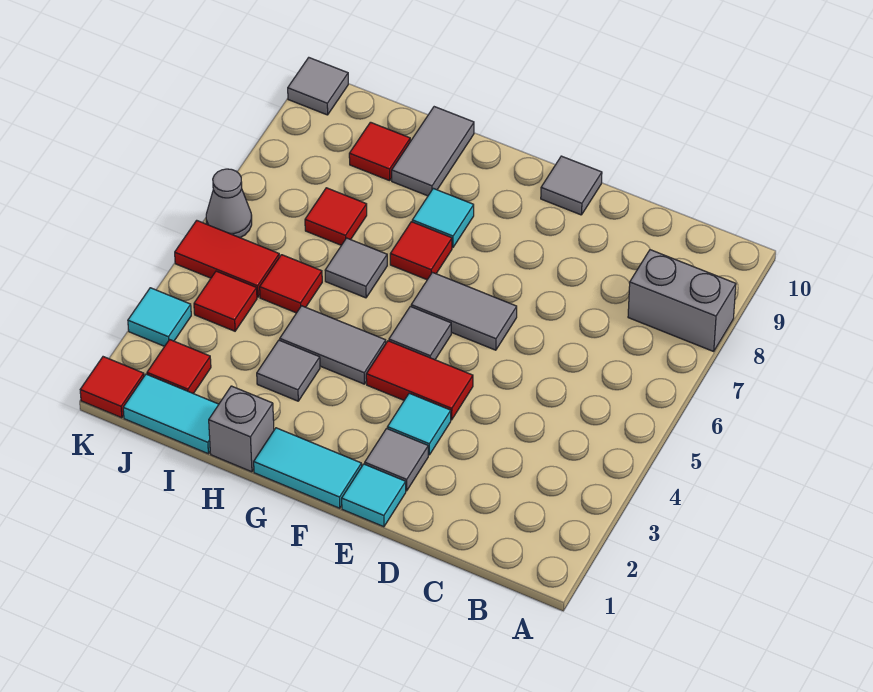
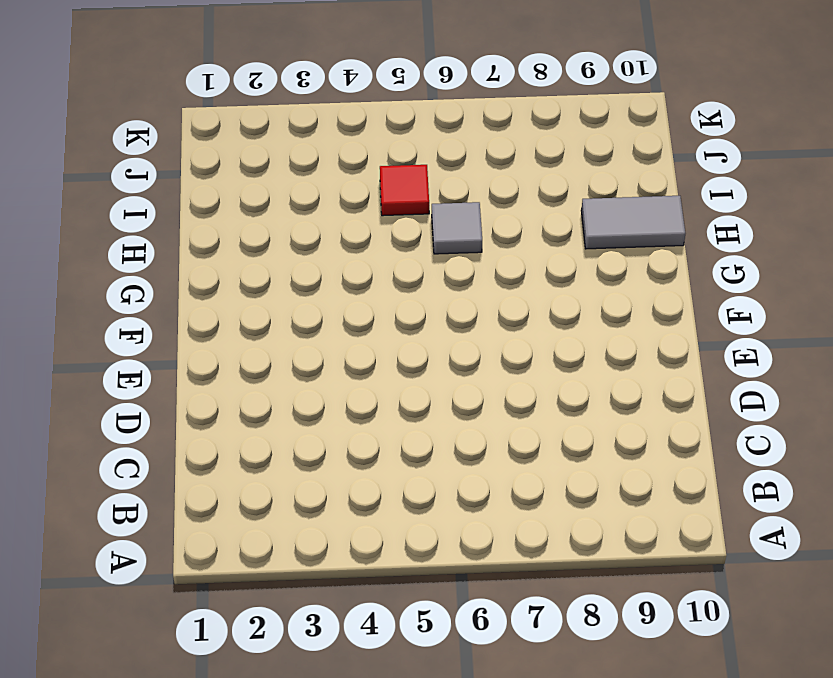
none -> grey brick A8:B8 level 1
none -> cyan tile E1 level 1
none -> grey tile E2 level 1

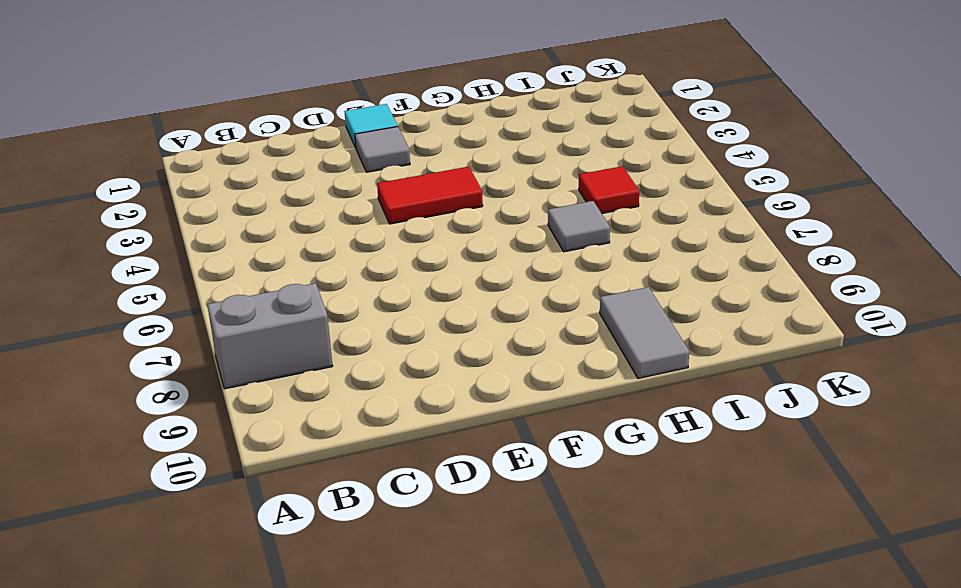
none -> cyan tile E3 level 1
none -> grey tile E6:F6 level 1
none -> grey tile E10 level 1

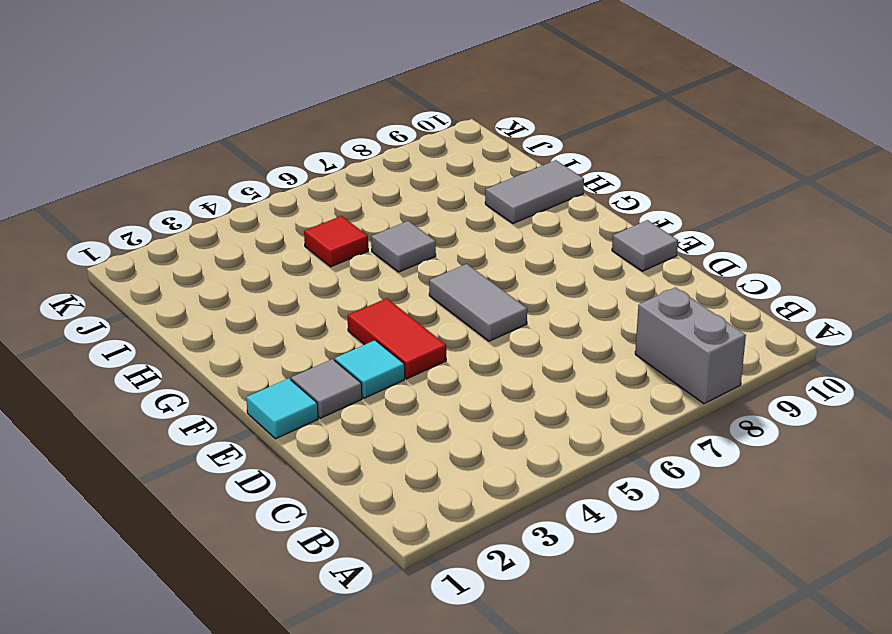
none -> cyan tile F1:G1 level 1
none -> grey tile F5 level 1
none -> grey tile G4:H4 level 1

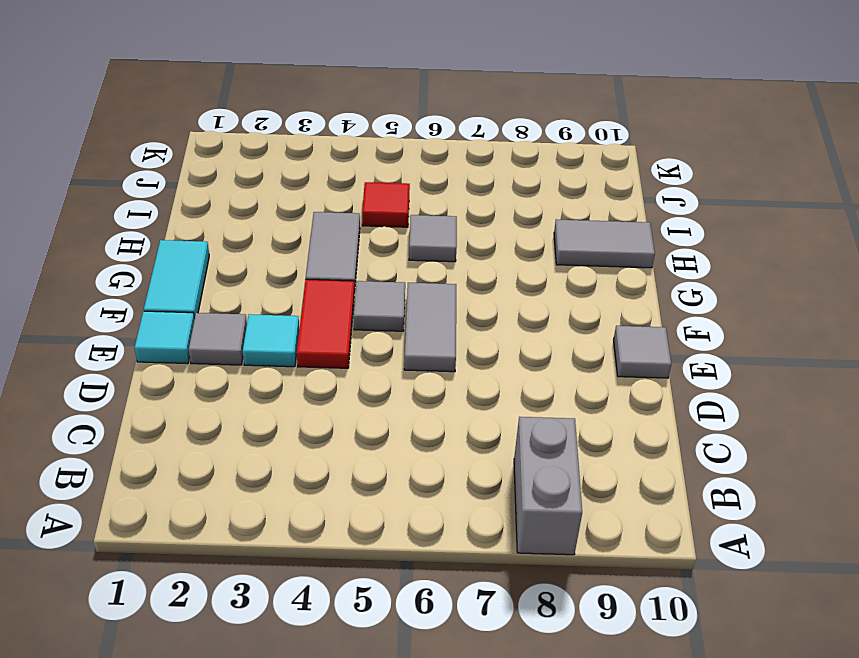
none -> red tile G7 level 1
none -> cyan tile G8 level 1
none -> grey brick H1 level 1

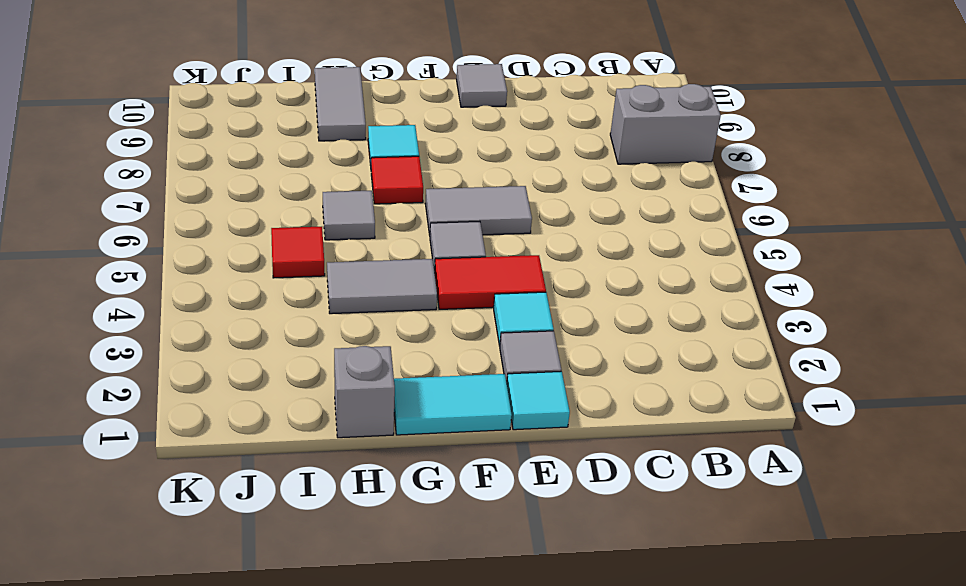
none -> grey tile H3 level 1
none -> cyan tile I1:J1 level 1
none -> red tile I7 level 1

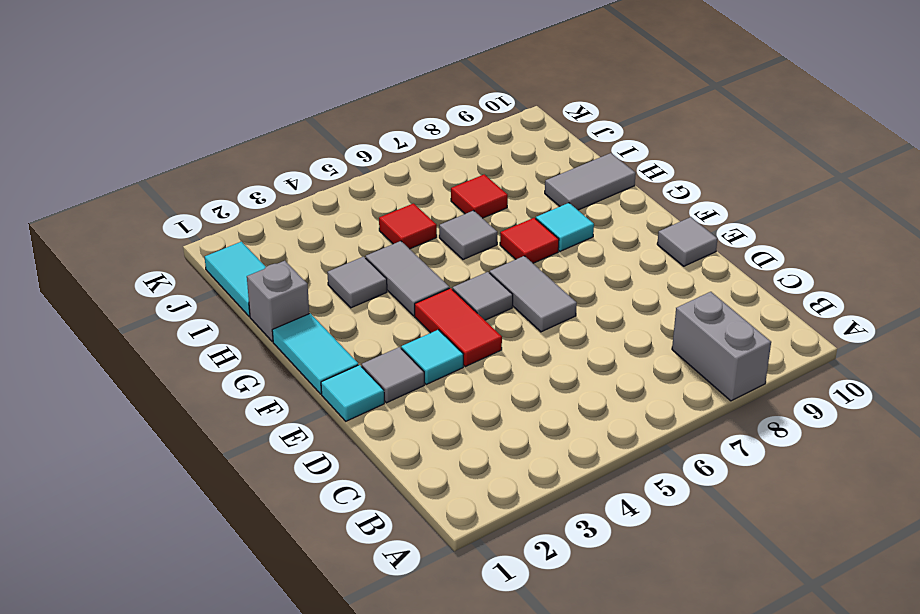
none -> red tile I9 level 1
none -> red tile J2 level 1
none -> red tile J4 level 1

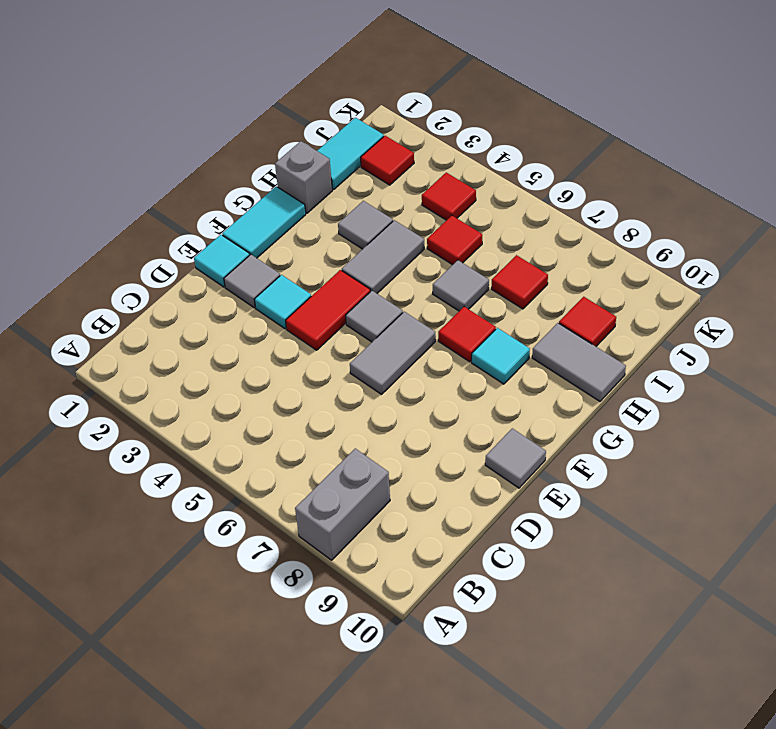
none -> red tile J5:K5 level 1
none -> red tile K1 level 1
none -> cyan tile K3 level 1

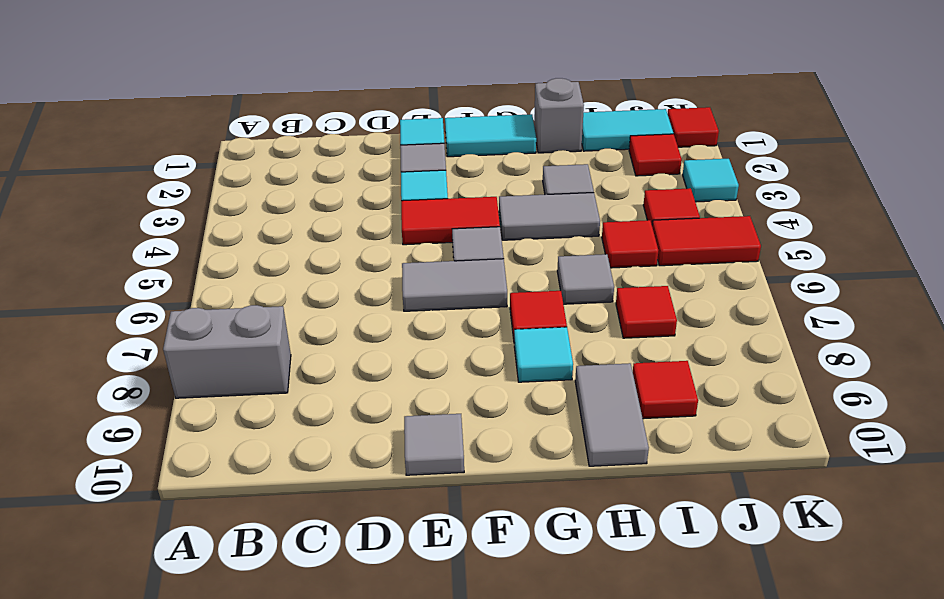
none -> grey cone K6 level 1
none -> grey tile K10 level 1

